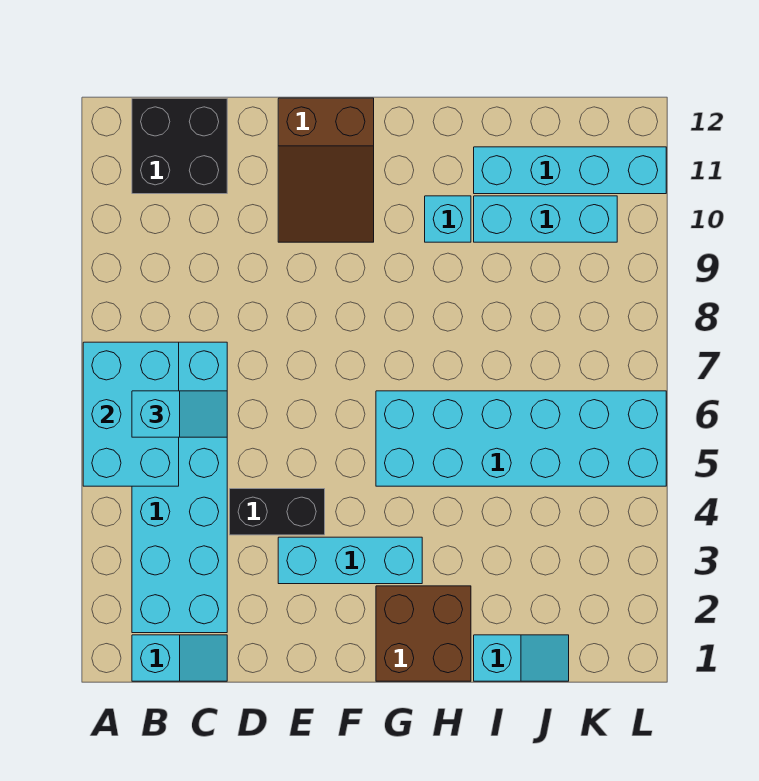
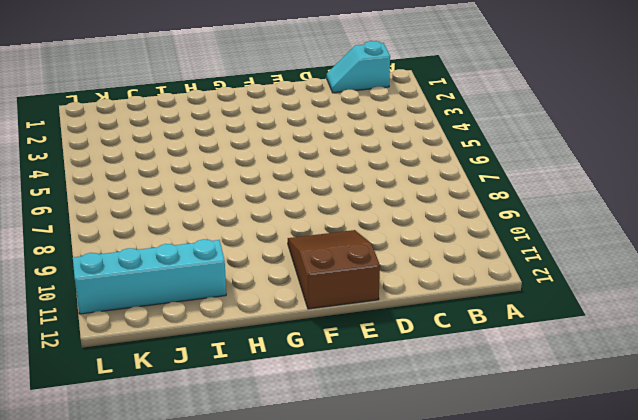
none -> cyan brick B2:C7 level 1
none -> black brick B11:C12 level 1
none -> black brick D4:E4 level 1

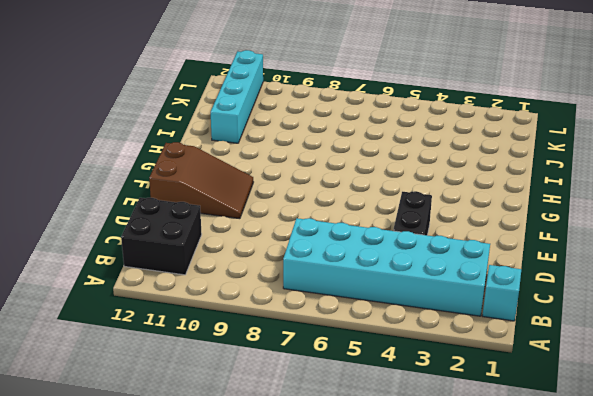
none -> cyan brick E3:G3 level 1
none -> brown brick G1:H2 level 1
none -> cyan brick G5:L6 level 1

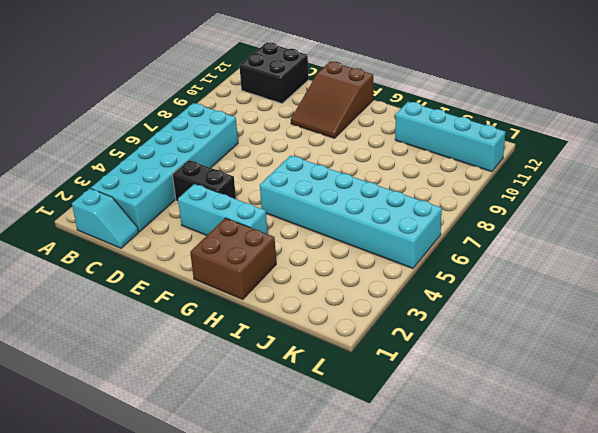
none -> cyan brick H10 level 1
none -> cyan slope I1:J1 level 1 top I
none -> cyan brick I10:K10 level 1

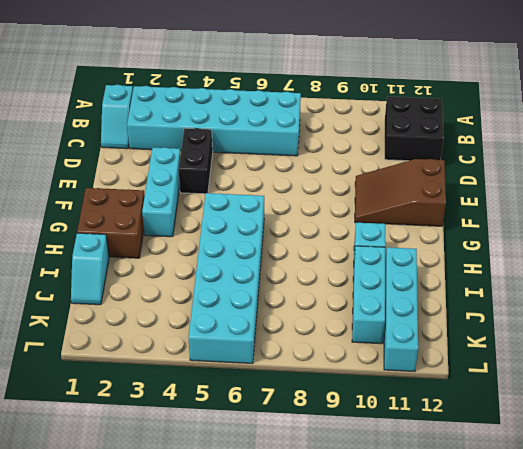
none -> cyan brick A5:B7 level 2
none -> cyan slope B6:C6 level 3 top B

